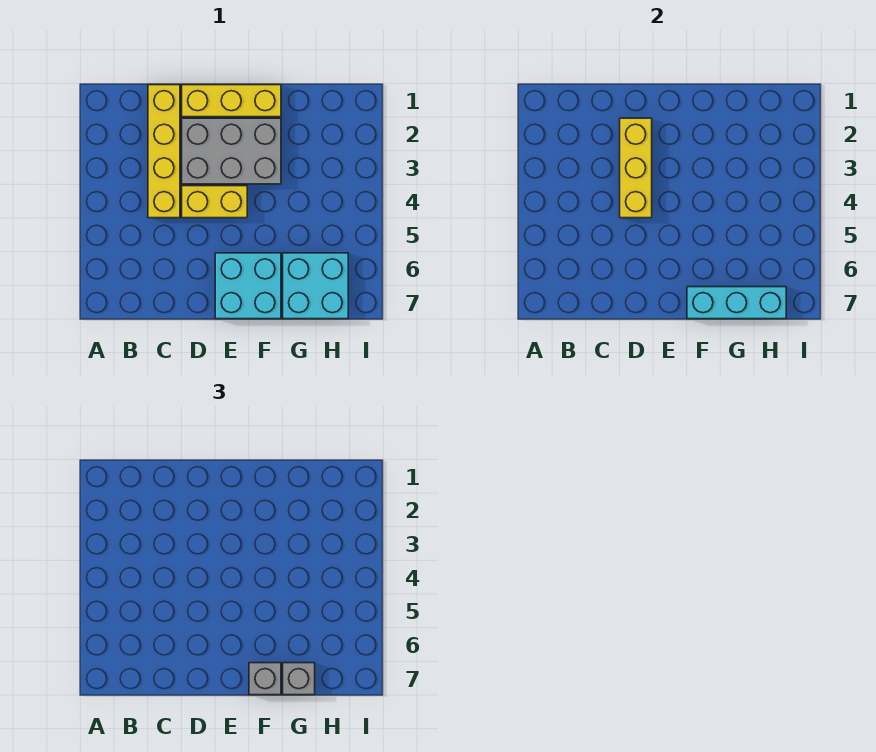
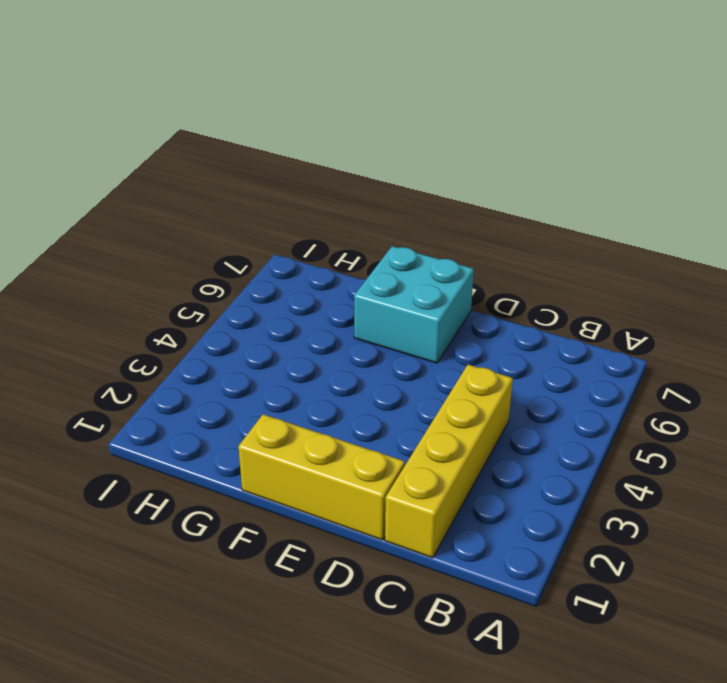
none -> grey brick D2:F3 level 1
none -> yellow brick D4:E4 level 1

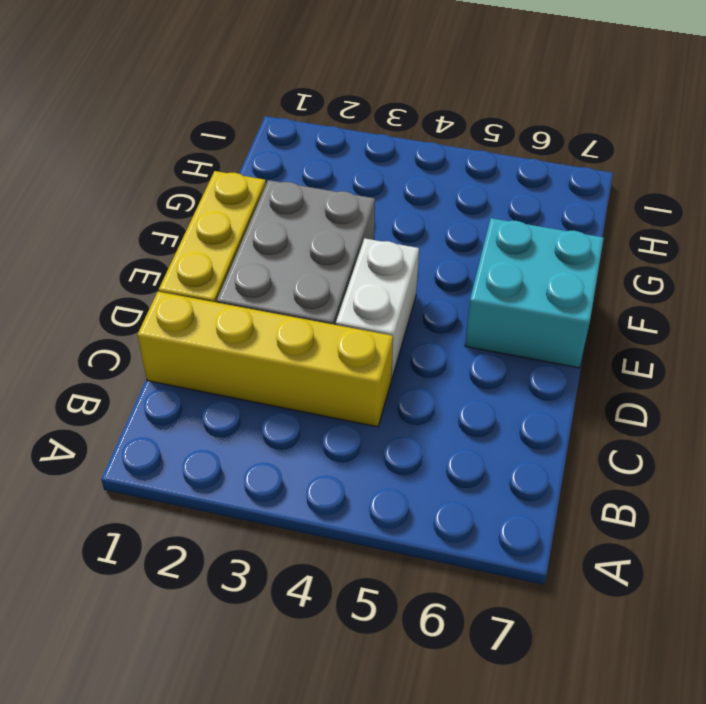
white brick D4:E4 level 1 -> yellow brick D4:E4 level 1
none -> cyan brick G6:H7 level 1
none -> yellow brick D2:D4 level 2

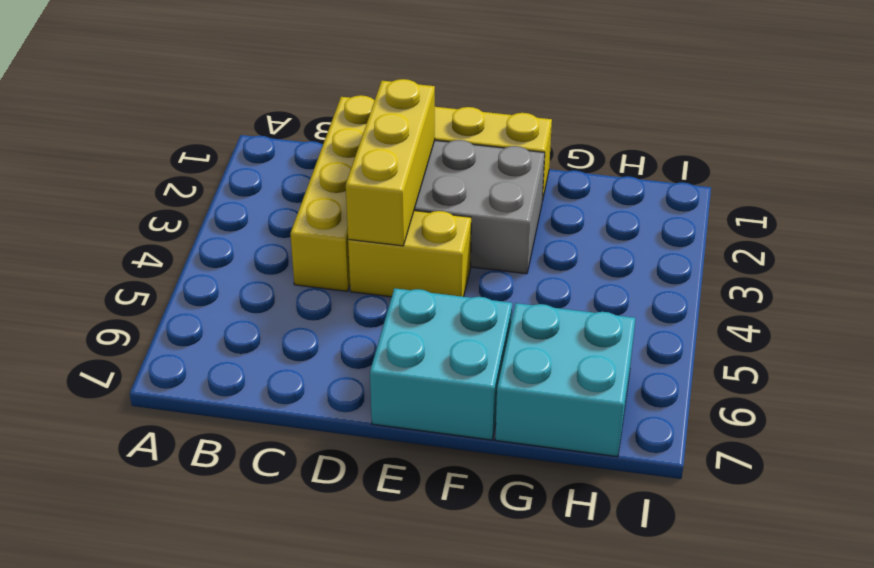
none -> cyan brick F7:H7 level 2
none -> grey brick F7 level 3

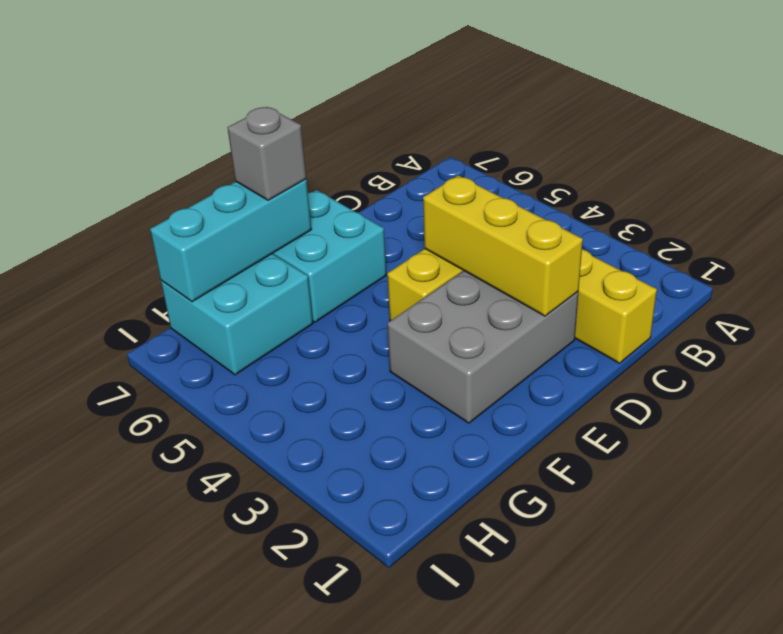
none -> yellow brick D1:F1 level 1
none -> grey brick G7 level 3

